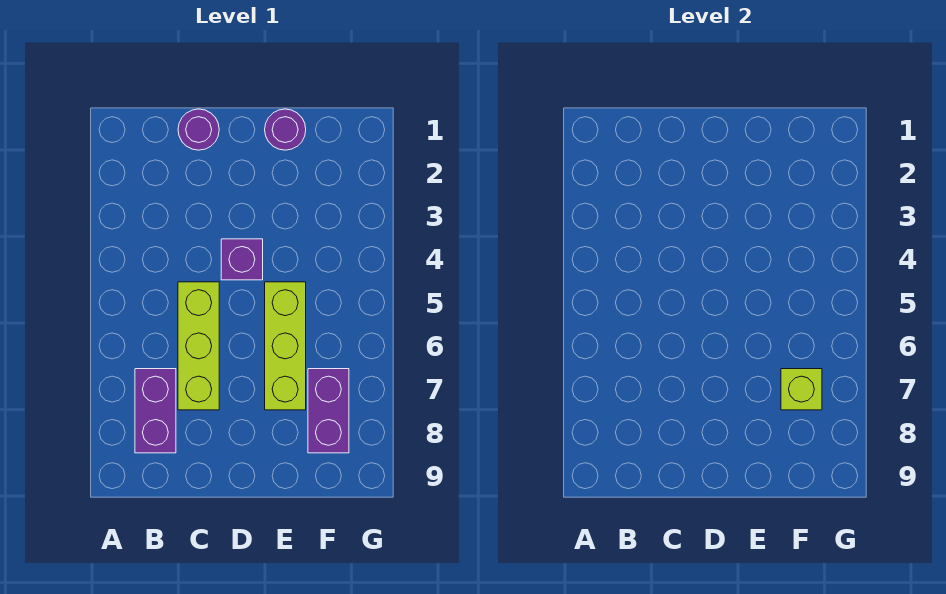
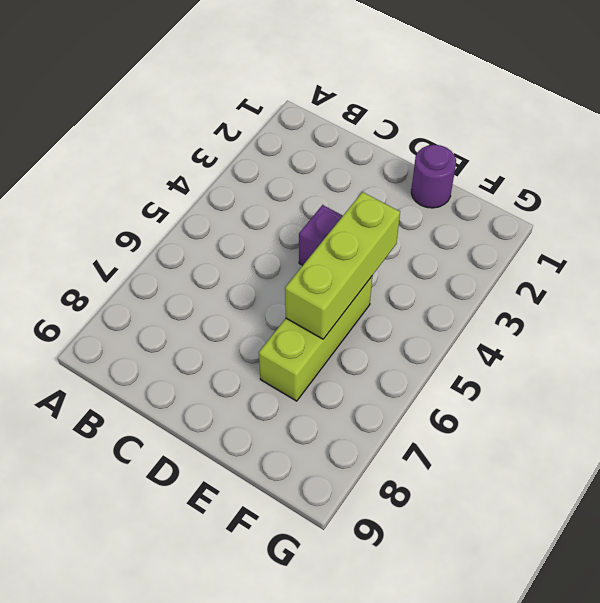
lime brick E4:E6 level 2 -> lime brick C5:C7 level 1
none -> purple brick B7:B8 level 1
none -> purple round brick C1 level 1

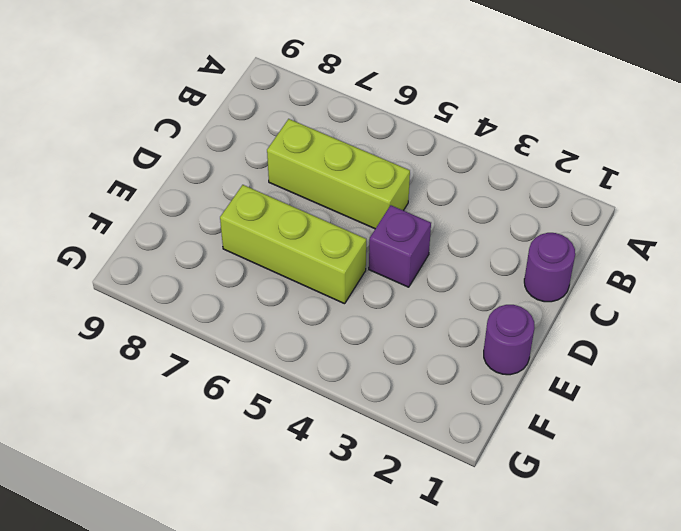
none -> purple brick B7:B8 level 1
none -> purple brick F7:F8 level 1

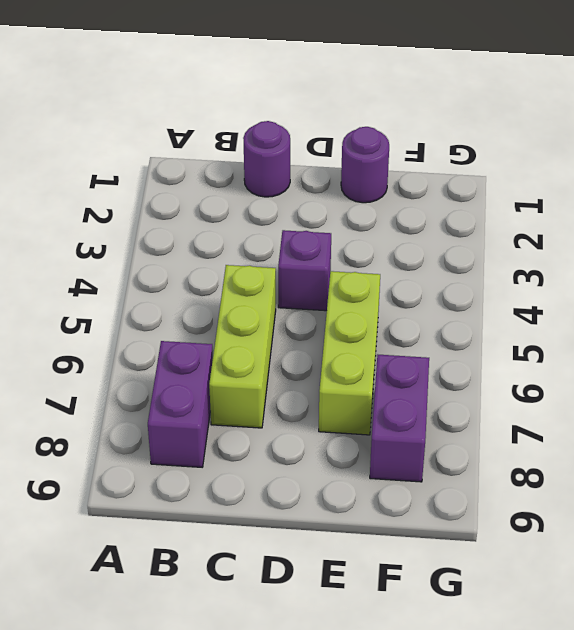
none -> lime brick F7 level 2

